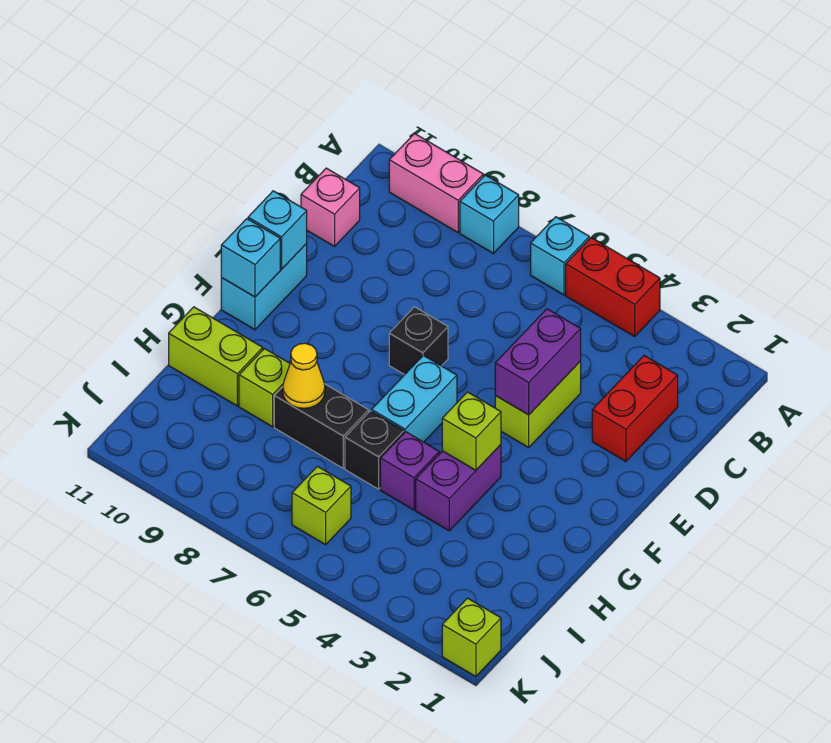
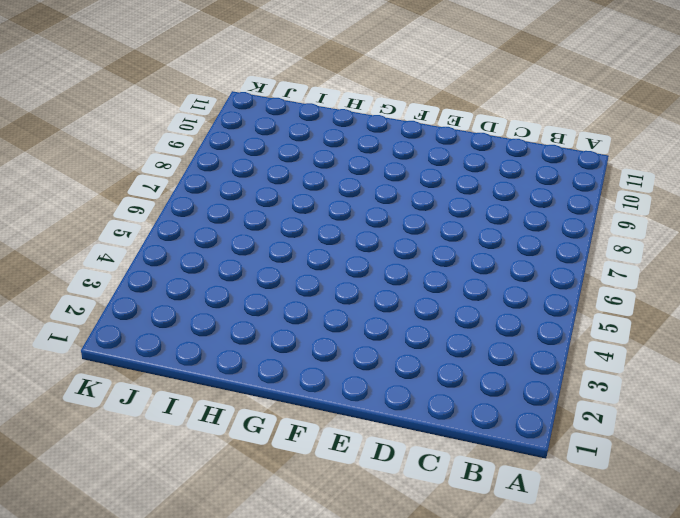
none -> red brick A4:A5 level 1
none -> cyan brick A6 level 1
none -> cyan brick A8 level 1

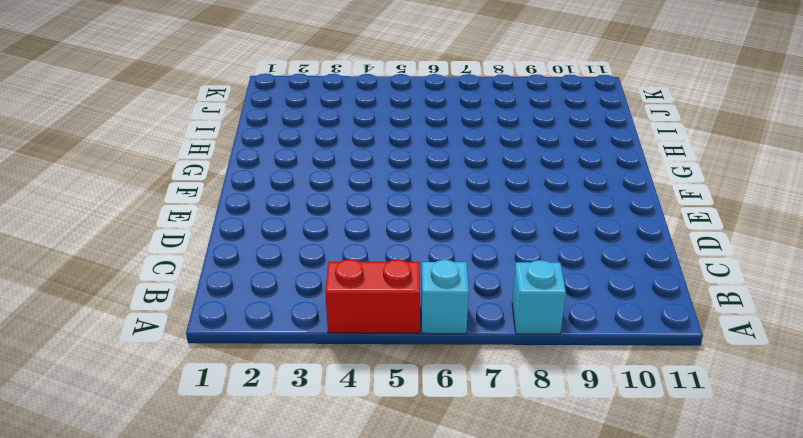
none -> pink brick A9:A10 level 1
none -> red brick C2:D2 level 1
none -> pink brick C11 level 1

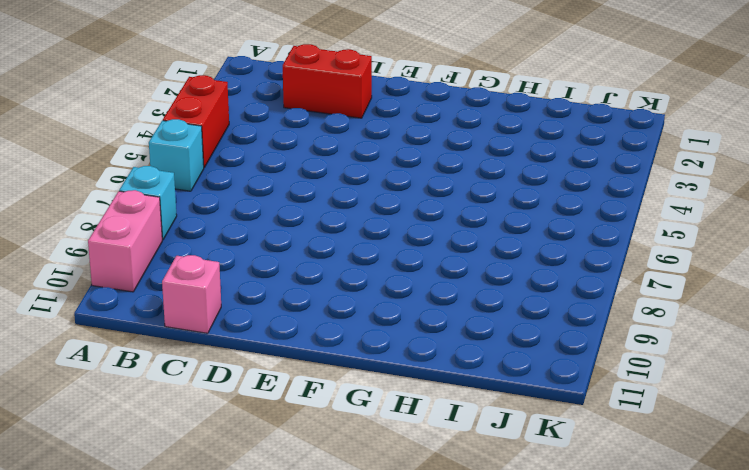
none -> lime brick D4:E4 level 1
none -> black brick E7 level 1
none -> cyan brick E11:F11 level 1

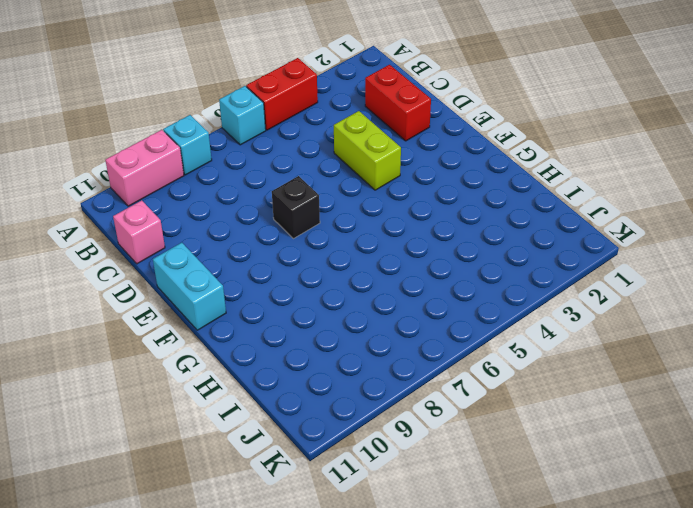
none -> cyan brick F6:G6 level 1
none -> purple brick G4:H4 level 1
none -> purple brick H5 level 1

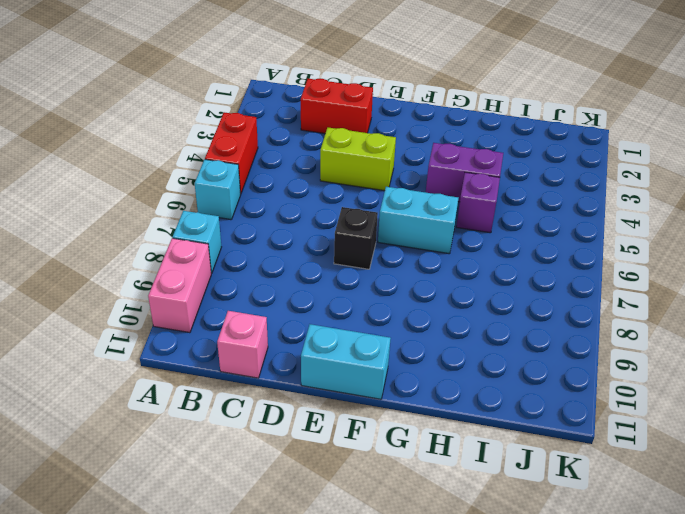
none -> black brick H6 level 1
none -> black brick H7:H8 level 1
none -> lime brick H9 level 1

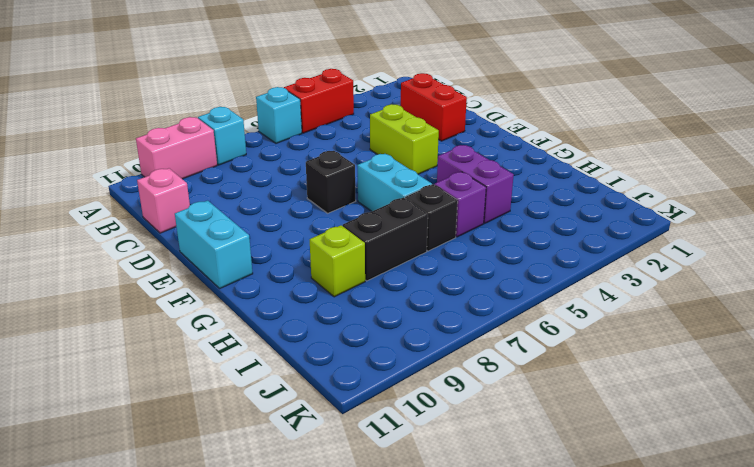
none -> lime brick H10:H11 level 1
none -> lime brick J6 level 1
none -> lime brick K1 level 1

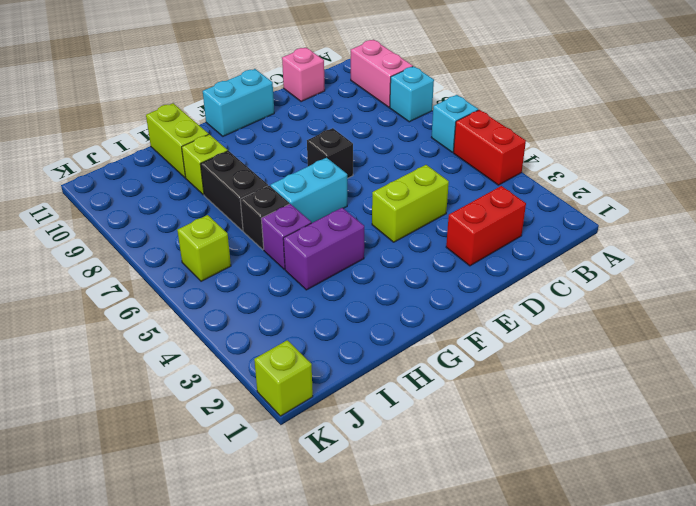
none -> purple brick D4:E4 level 2
none -> cyan brick E11 level 2
none -> cyan brick F11 level 2

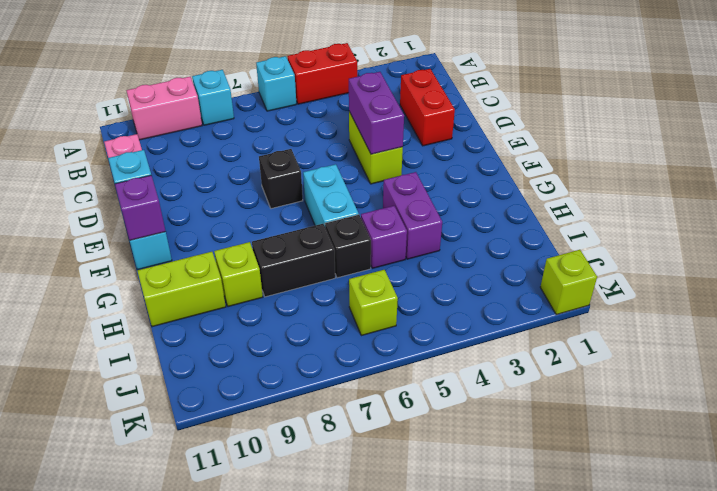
purple brick F11 level 2 -> cyan brick F11 level 2
none -> lime brick G4 level 2
none -> yellow cone H8 level 2

